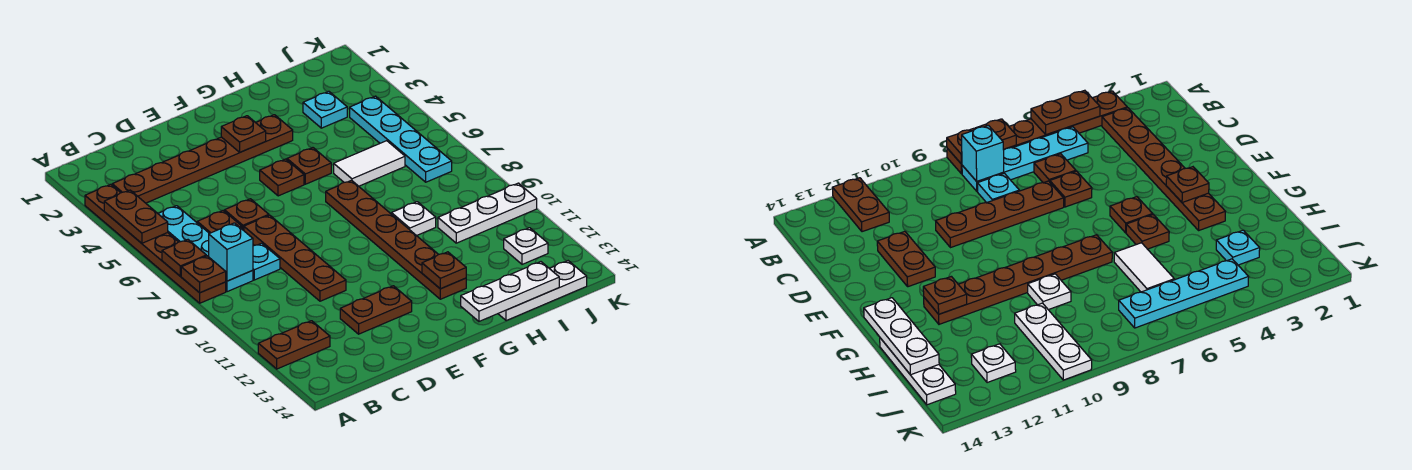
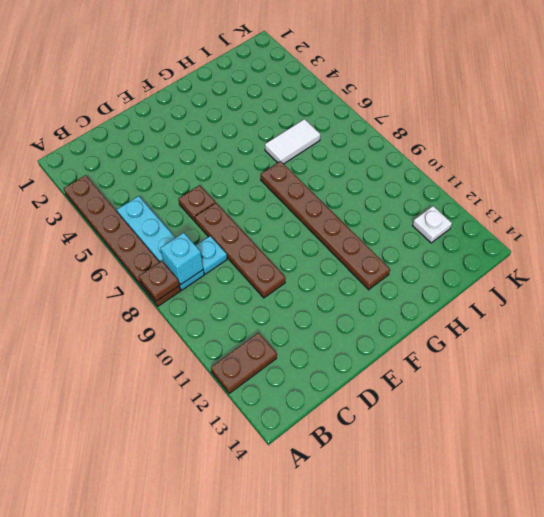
none -> brown plate B3:G3 level 1
none -> brown plate C6 level 1
none -> brown plate D12:E12 level 1

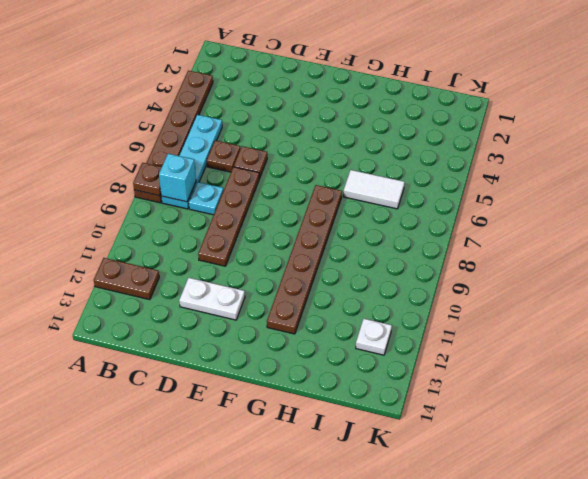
white plate D12:E12 level 1 -> brown plate D12:E12 level 1
none -> brown plate B3:G3 level 1
none -> brown plate F5 level 1
none -> brown plate G5 level 1

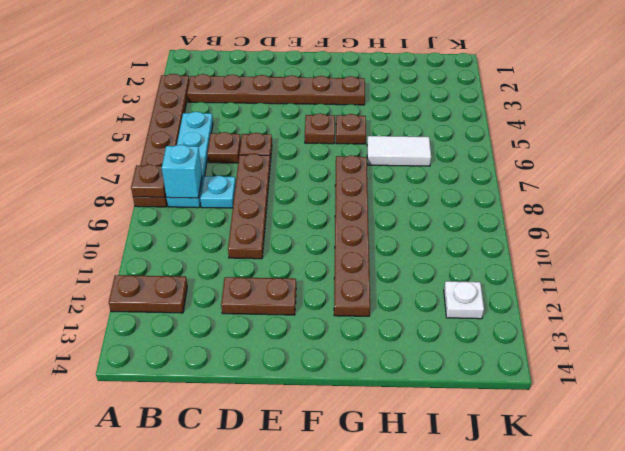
none -> white plate H9 level 1
none -> white plate H14:J14 level 1
none -> cyan plate I3 level 1

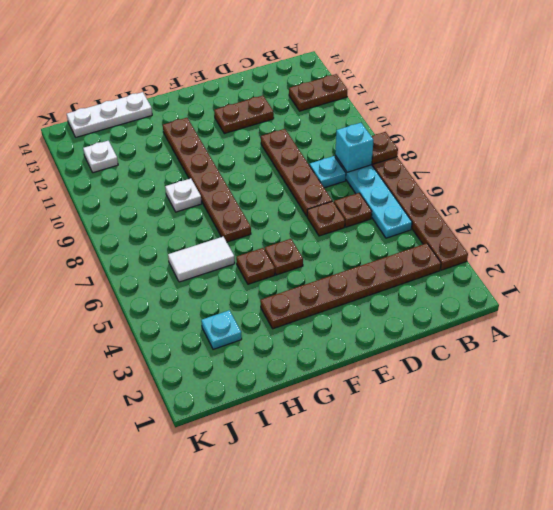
none -> white plate I10:K10 level 1
none -> cyan plate J4:J7 level 1
none -> brown plate A4:A5 level 2

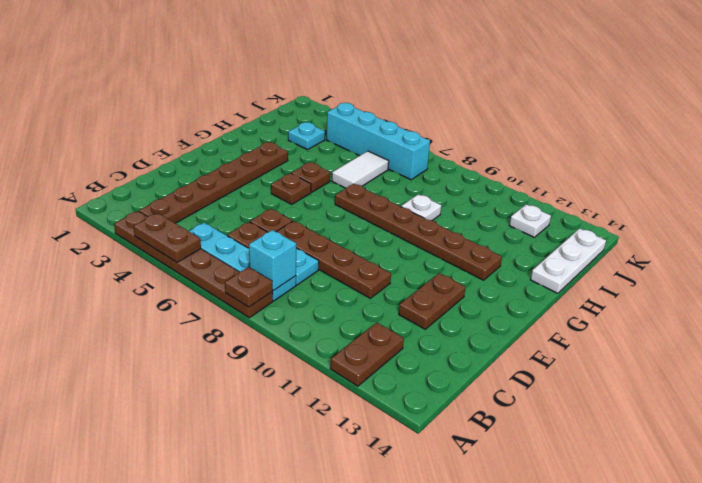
cyan brick J4:J7 level 1 -> cyan plate J4:J7 level 1
none -> white plate I10:K10 level 1
none -> brown plate A7 level 2
none -> brown plate F3 level 2

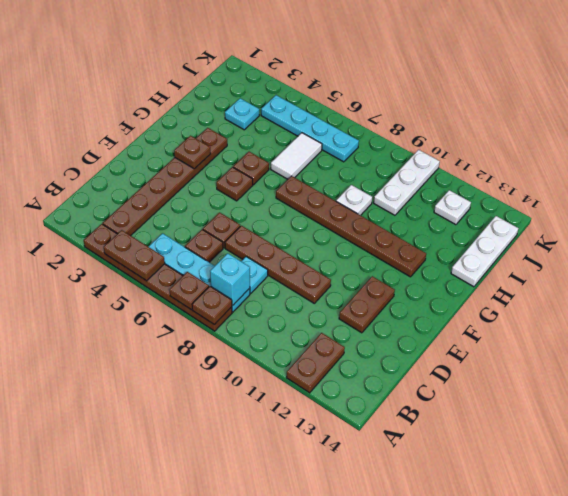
none -> brown plate G12 level 2
none -> white plate G14:I14 level 2

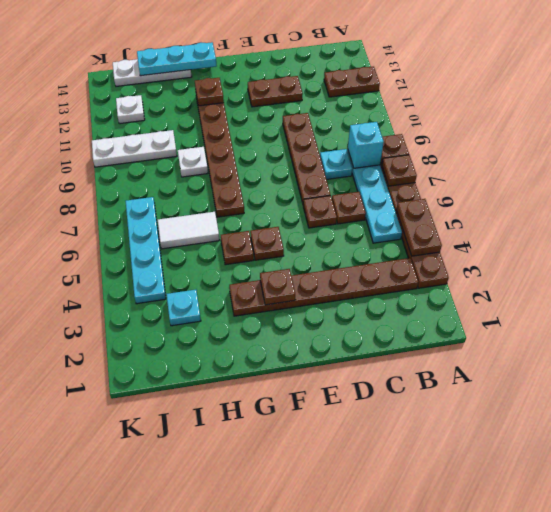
cyan plate G14:I14 level 2 -> white plate G14:I14 level 2

